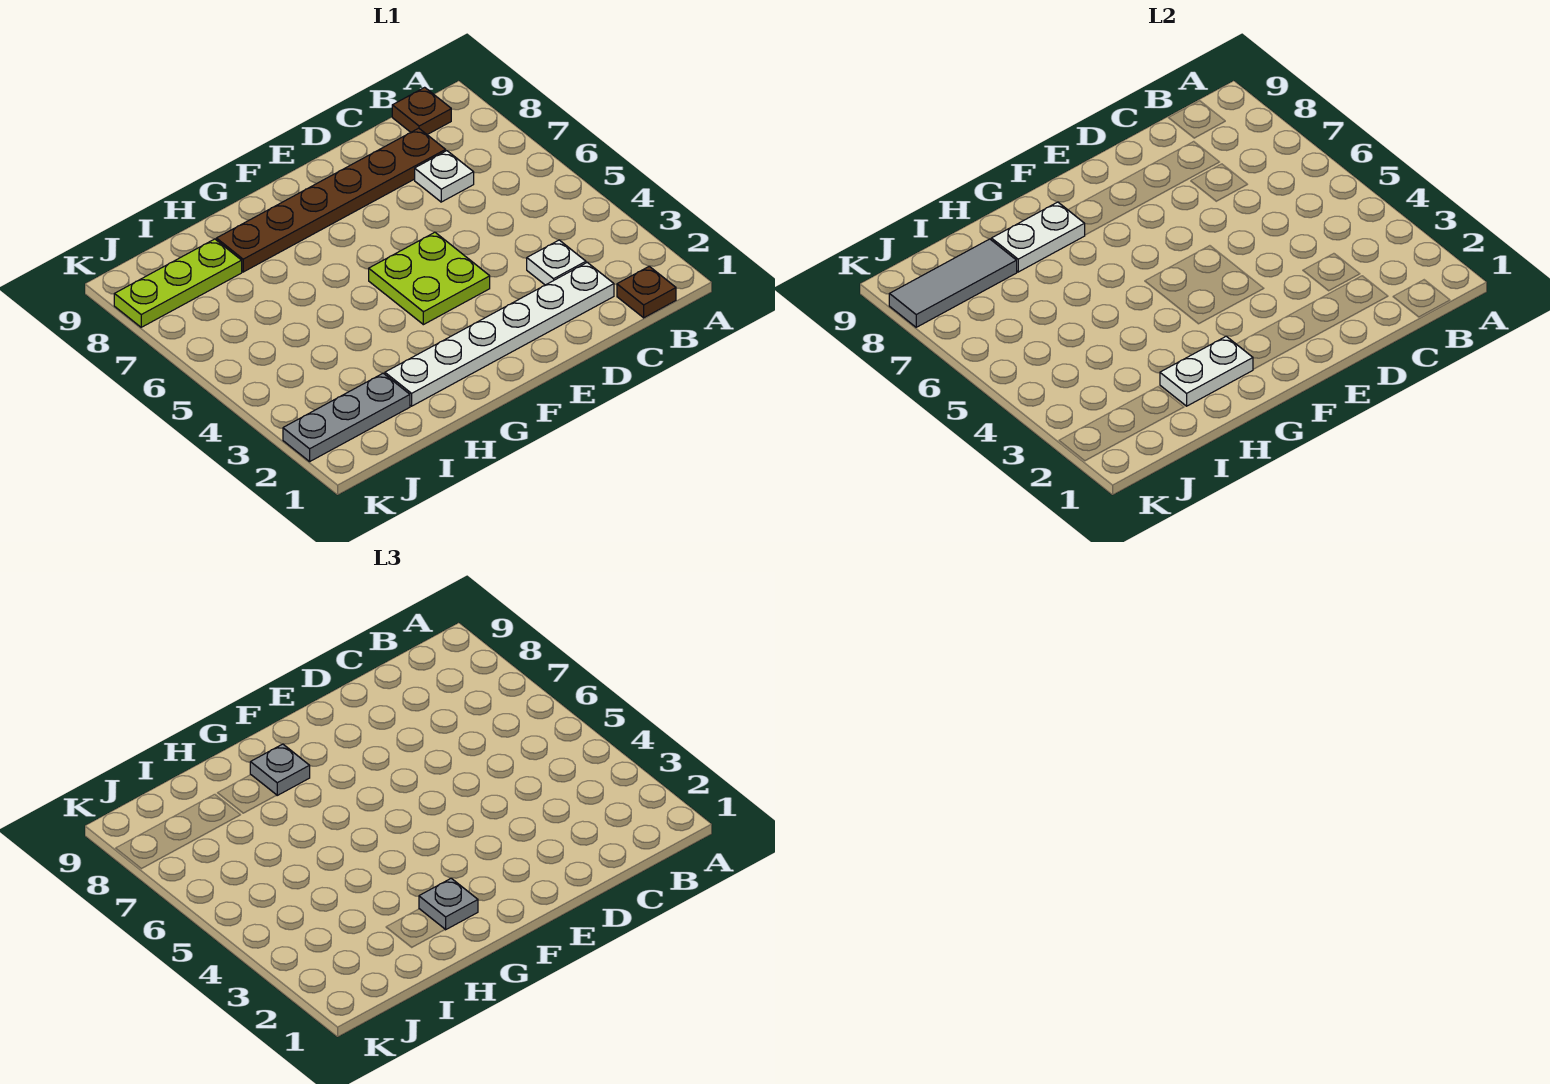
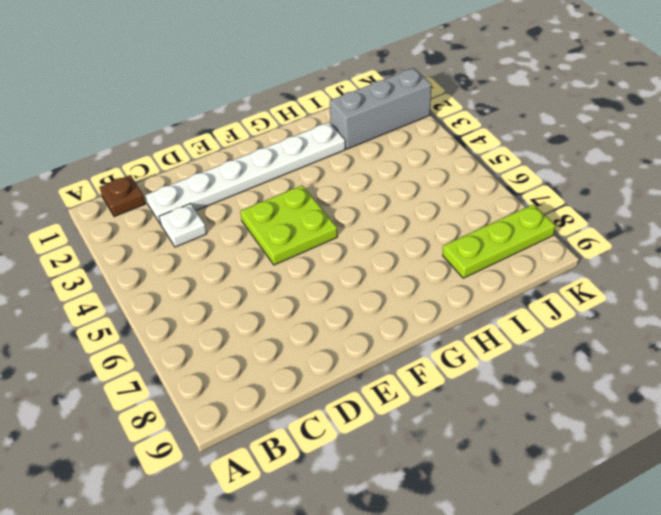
grey brick I2:K2 level 1 -> grey plate I2:K2 level 1
none -> brown plate B9 level 1
none -> white plate C7 level 1
none -> brown plate C8:H8 level 1

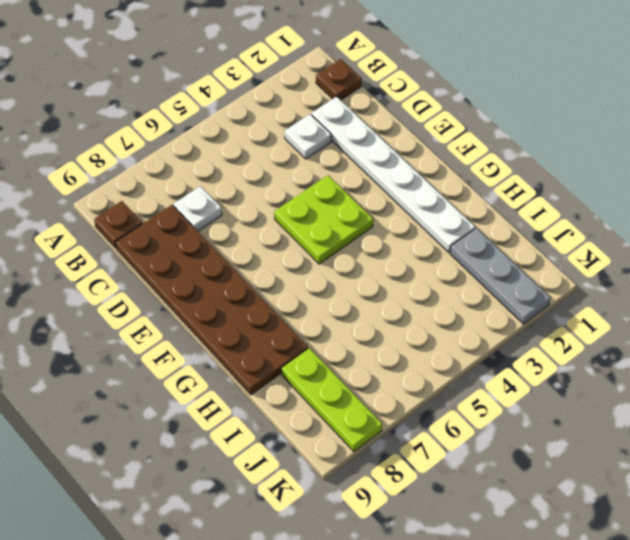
brown plate C8:H9 level 1 -> brown plate C8:H8 level 1
none -> white plate G2:H2 level 2
none -> white plate G8:H8 level 2
none -> grey tile I8:K8 level 2

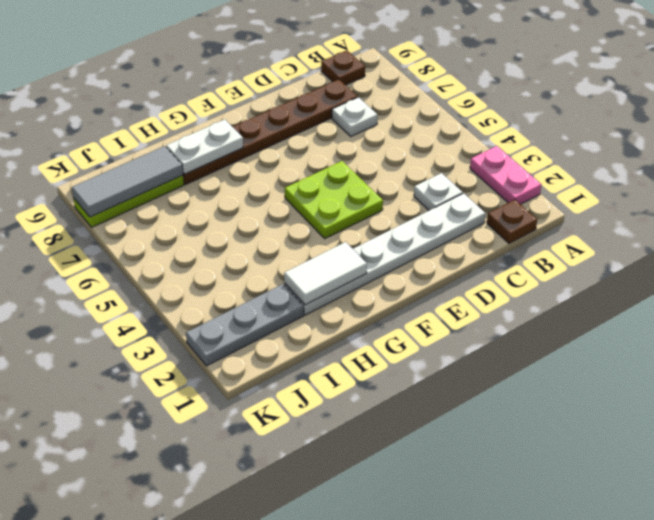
pink plate A2:A3 level 1 -> none
white tile G2:H2 level 2 -> white plate G2:H2 level 2
none -> grey plate G2 level 3
none -> grey plate G8 level 3

